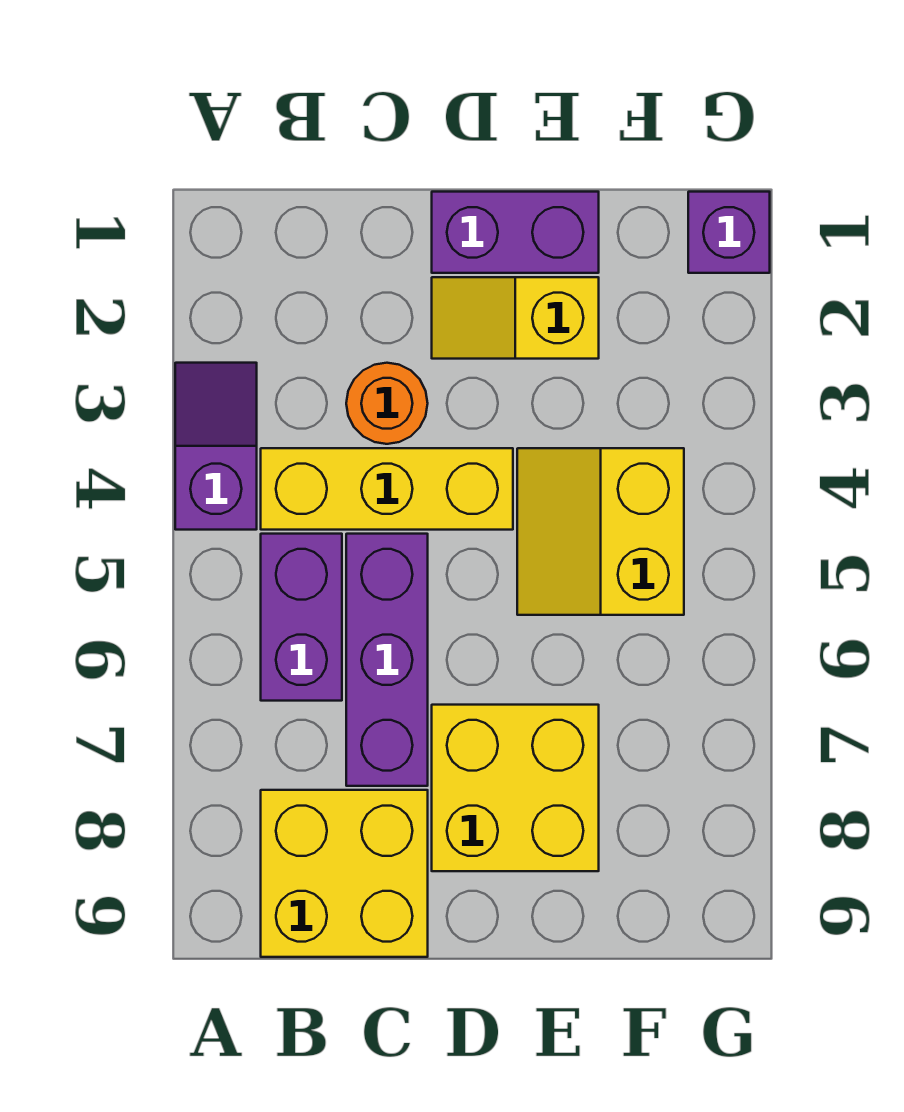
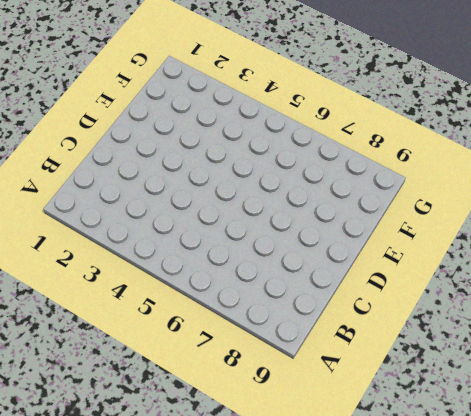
none -> purple slope A3:A4 level 1 top 4
none -> yellow brick B4:D4 level 1

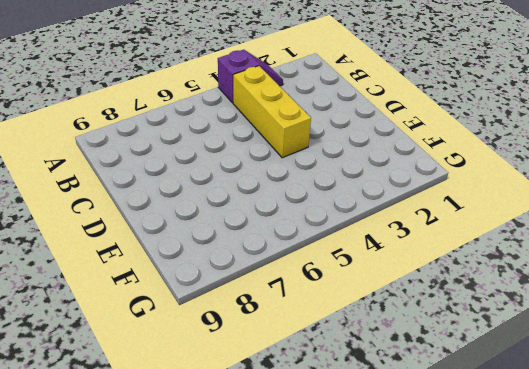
none -> purple brick B5:B6 level 1
none -> yellow brick B8:C9 level 1

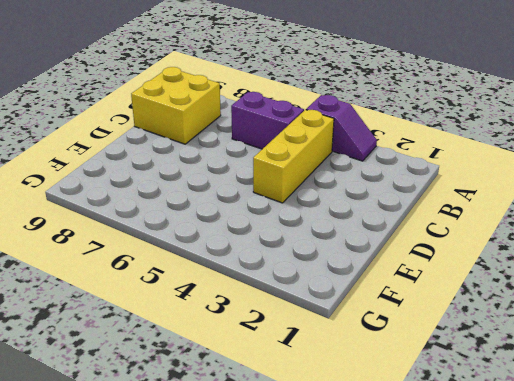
none -> orange round brick C3 level 1
none -> purple brick C5:C7 level 1

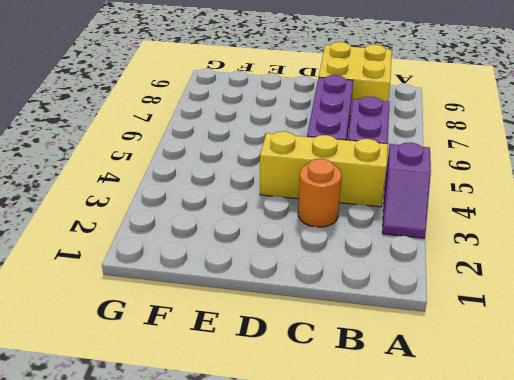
none -> purple brick D1:E1 level 1
none -> yellow slope D2:E2 level 1 top E

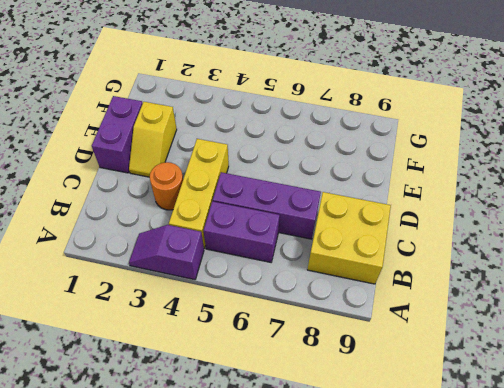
none -> yellow brick D7:E8 level 1
none -> yellow slope E4:F5 level 1 top F

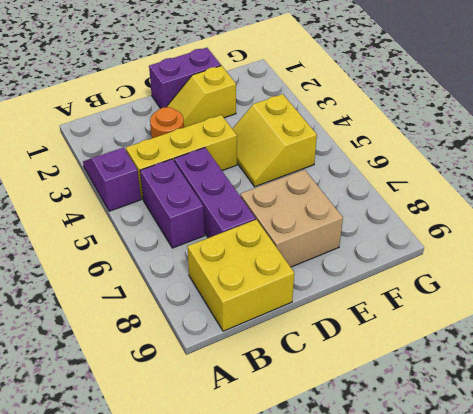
tan brick D7:E8 level 1 -> yellow brick D7:E8 level 1
none -> purple brick G1 level 1

